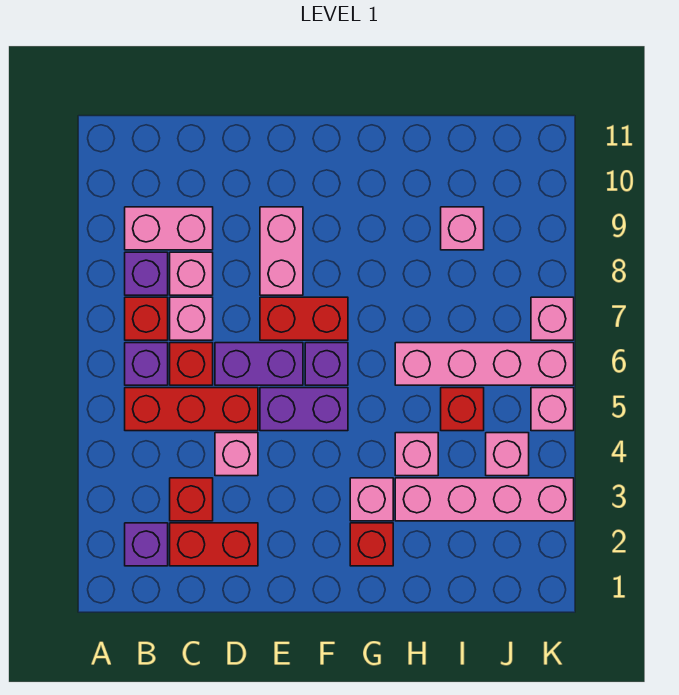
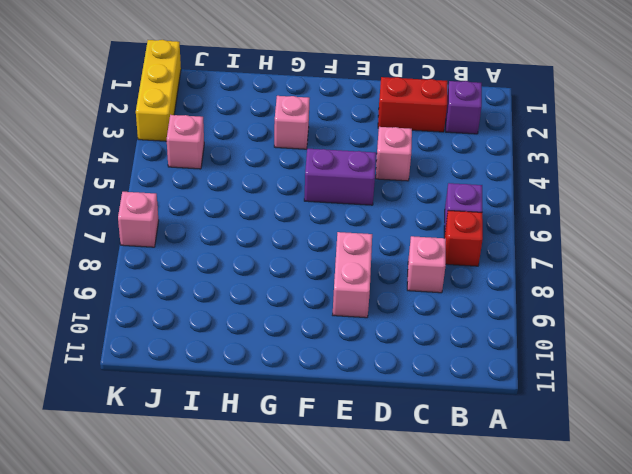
yellow brick K1:K3 level 1 -> pink brick H3:K3 level 1
none -> red brick B5:D5 level 1
none -> purple brick B8 level 1
none -> pink brick B9:C9 level 1

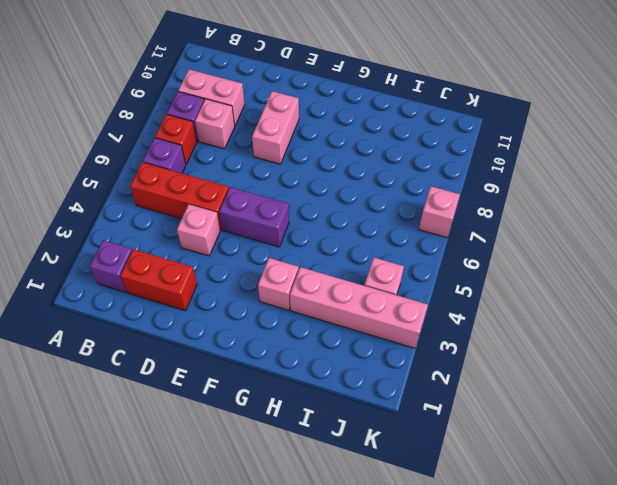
none -> red brick C3 level 1
none -> red brick C6 level 1
none -> pink brick C7 level 1

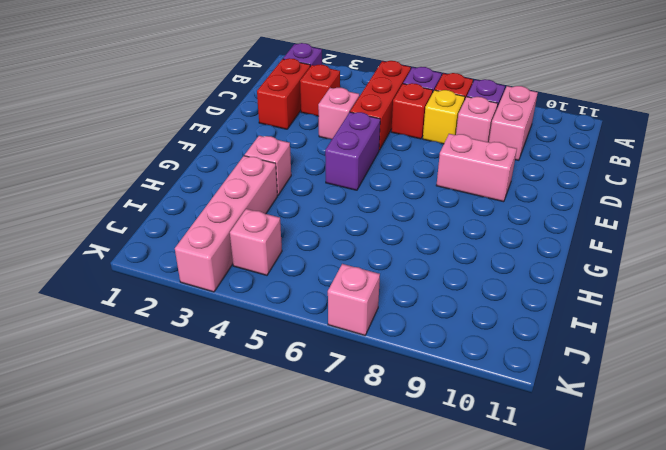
yellow brick C7 level 1 -> pink brick C7 level 1
none -> purple brick D6:E6 level 1
none -> red brick E7:F7 level 1
none -> purple brick F6 level 1

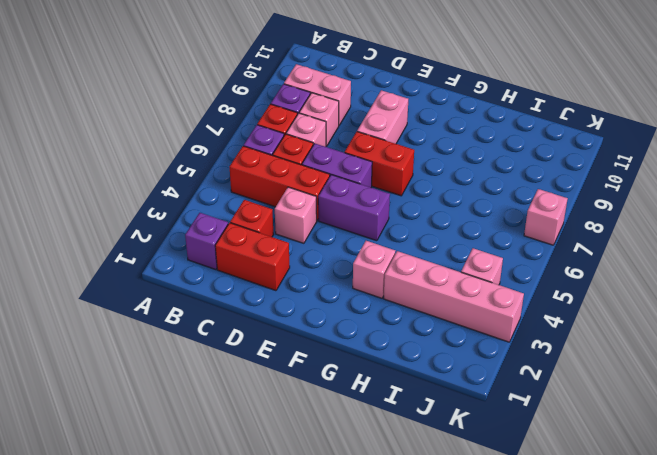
none -> purple brick F6 level 1
none -> red brick G2 level 1
none -> pink brick H4 level 1

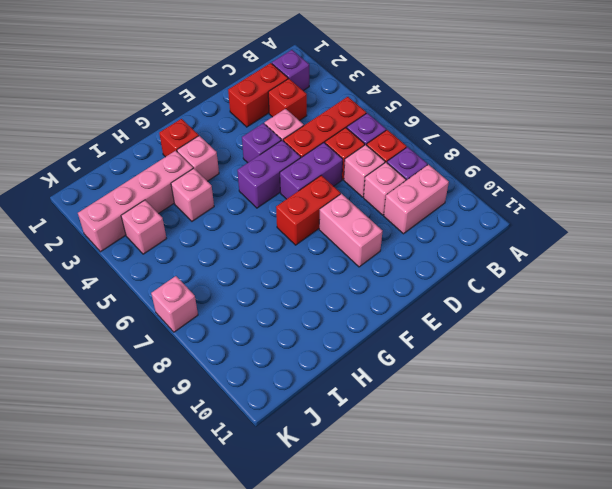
purple brick E4 level 1 -> purple brick F6 level 1
none -> pink brick H6:K6 level 1
none -> red brick I5 level 1
none -> pink brick I9 level 1

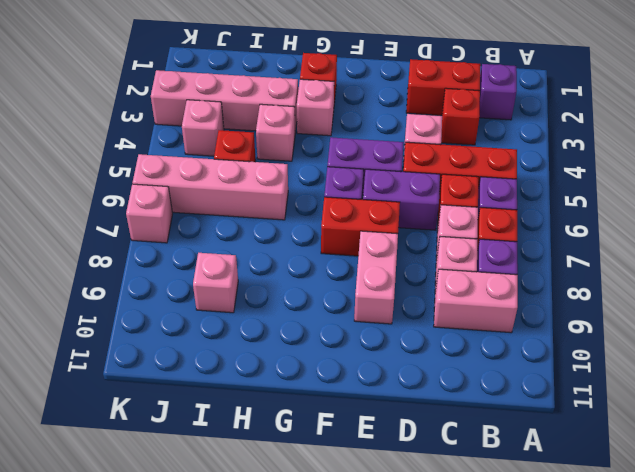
none -> pink brick K5 level 1

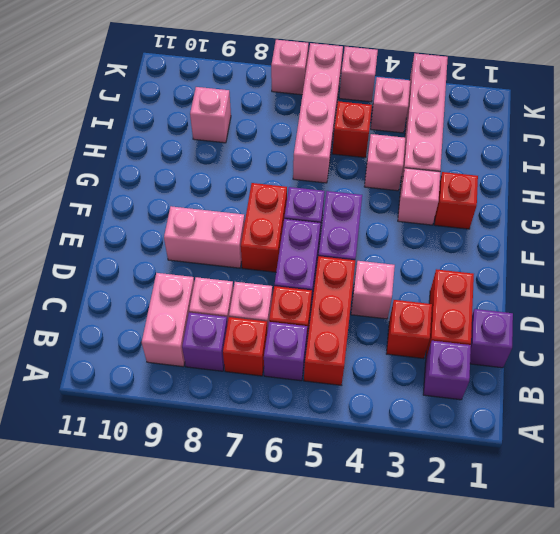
purple brick C1 level 1 -> none

